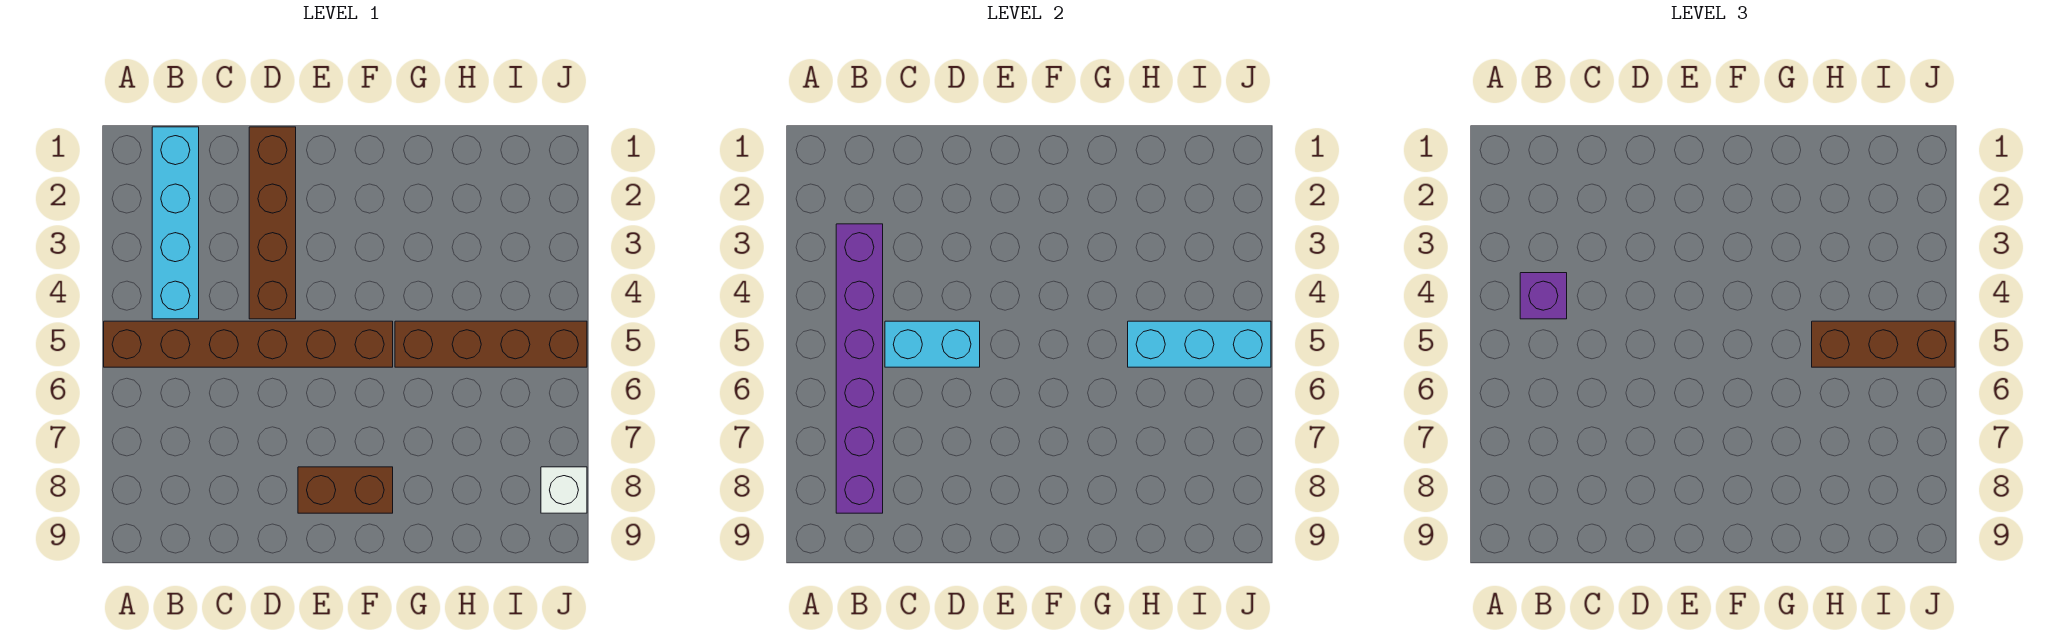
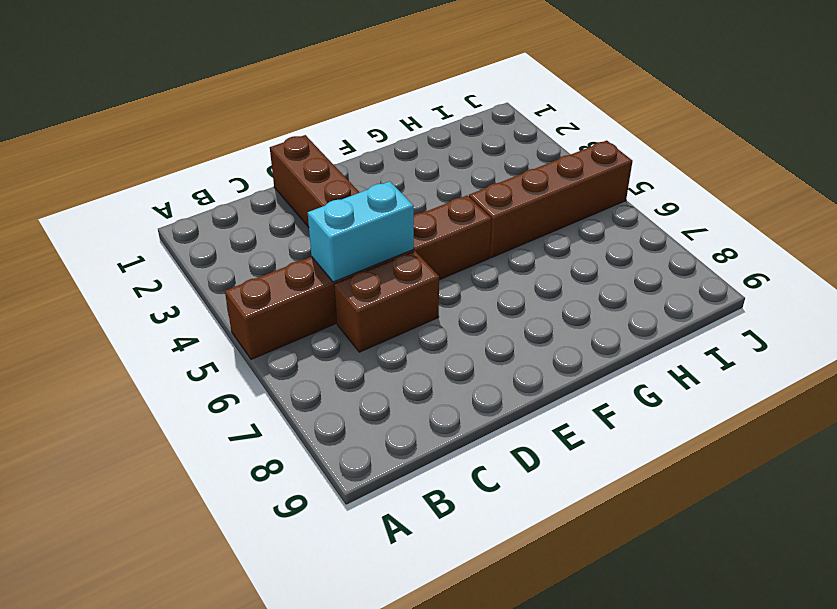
brown brick C6:D6 level 1 -> brown brick E8:F8 level 1
none -> cyan brick B1:B4 level 1
none -> white brick J8 level 1

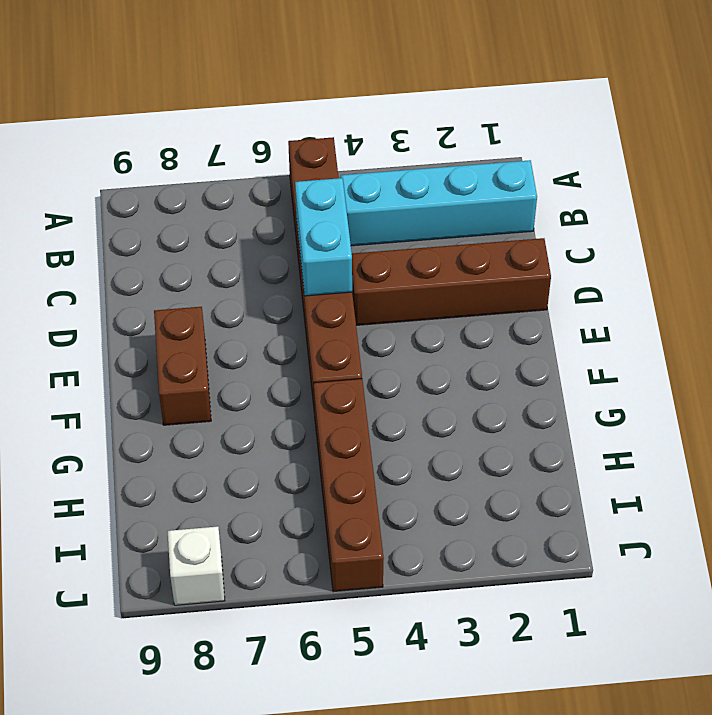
none -> purple brick B3:B8 level 2
none -> cyan brick H5:J5 level 2

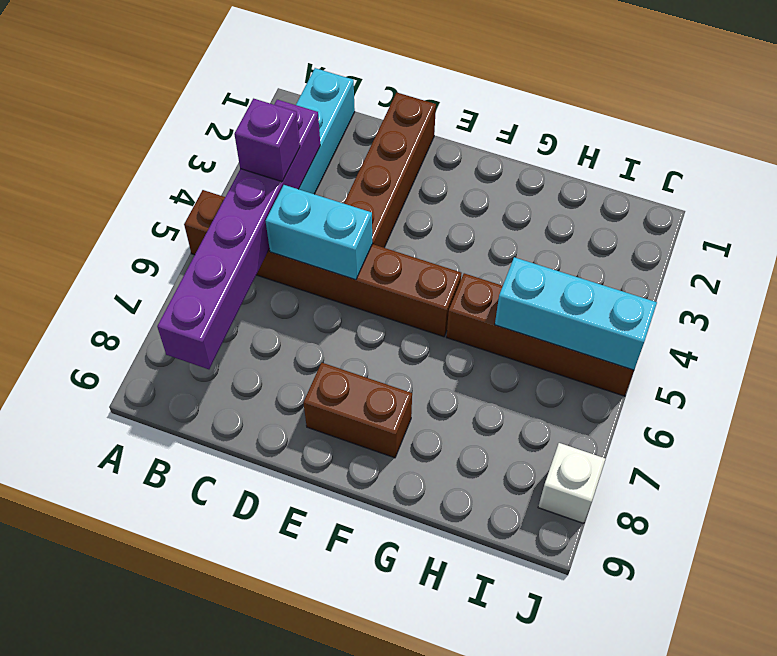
none -> brown brick H5:J5 level 3

